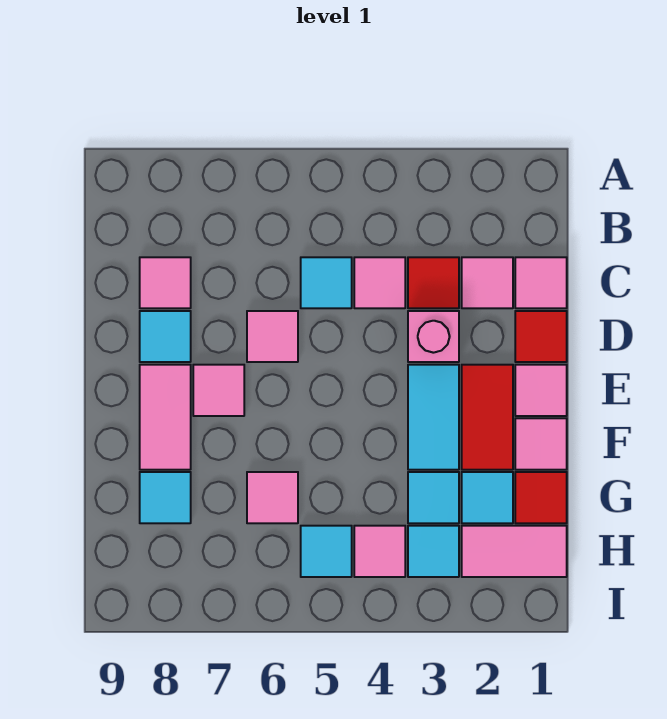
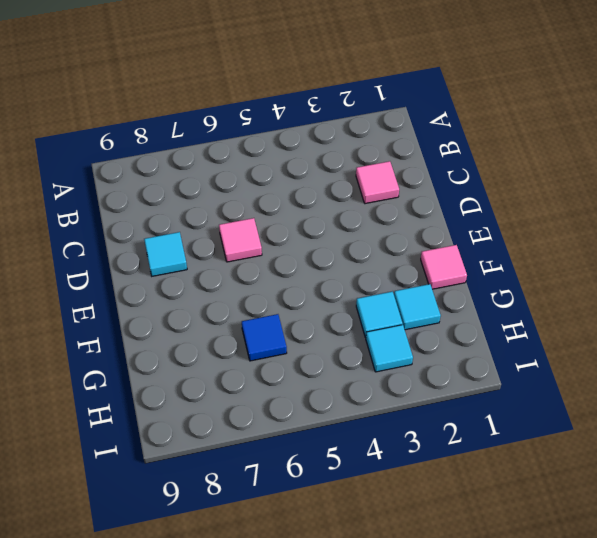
blue tile G6 level 1 -> pink tile G6 level 1
none -> pink tile C1 level 1
none -> red tile C3 level 1
none -> pink tile C4 level 1

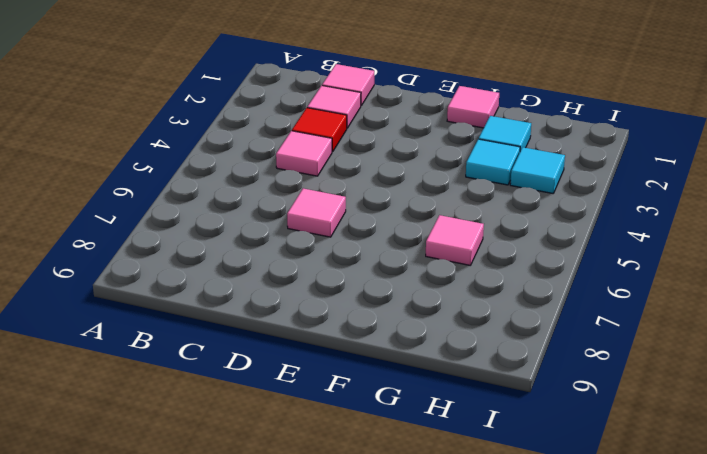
none -> cyan tile C5 level 1
none -> pink tile C8 level 1
none -> red tile D1 level 1

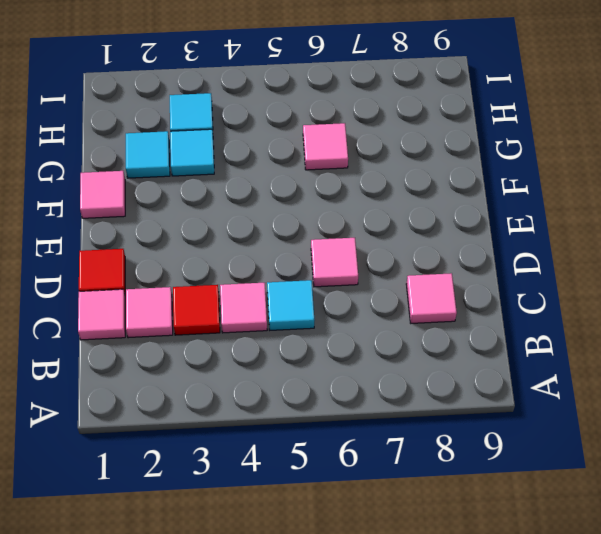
none -> pink brick D3 level 1
none -> cyan tile D8 level 1
none -> pink tile E1 level 1

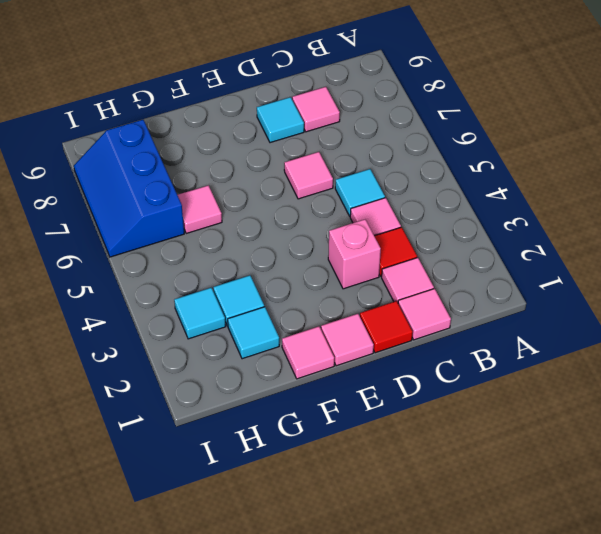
blue slope H6:I8 level 1 top H -> none
none -> red tile E2:F2 level 1
none -> cyan tile E3:F3 level 1
none -> pink tile E7 level 1

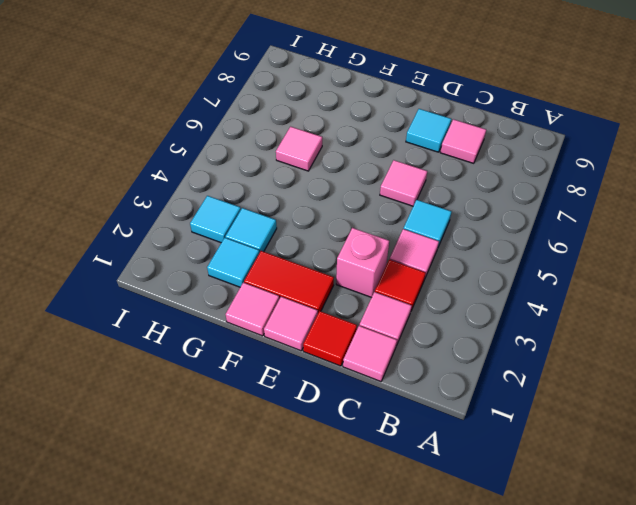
none -> cyan tile E3:F3 level 1
none -> pink tile E7 level 1
none -> pink tile E8:F8 level 1

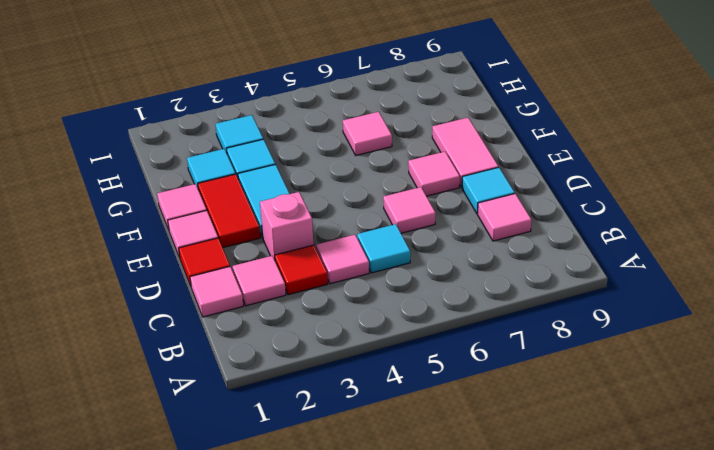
none -> red tile G1 level 1
none -> cyan tile G8 level 1
none -> pink tile H1:H2 level 1

